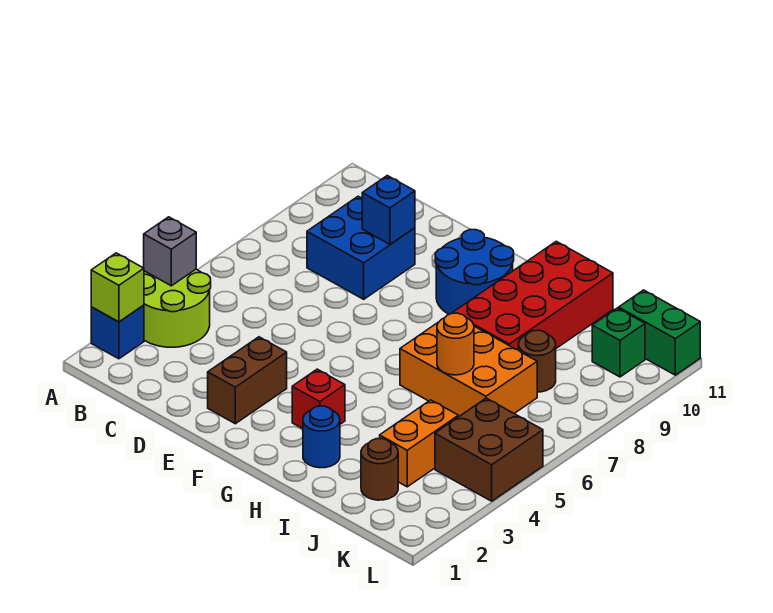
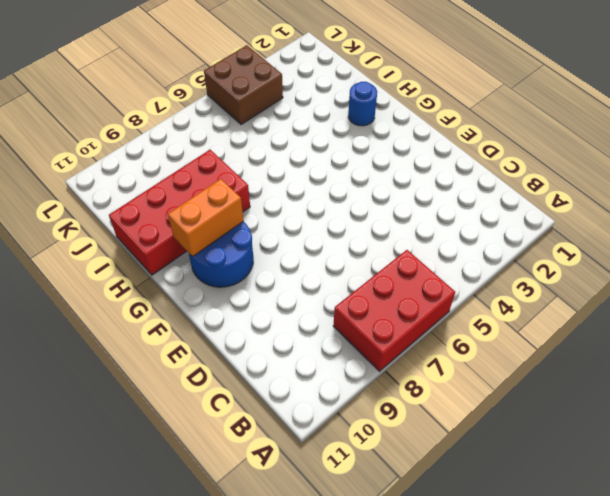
red brick A6:B8 level 1 -> none
orange brick G9:G10 level 2 -> orange brick J3:J4 level 1
none -> blue brick A2 level 1
none -> lime round brick A3:B4 level 1
none -> blue brick C8:D9 level 1

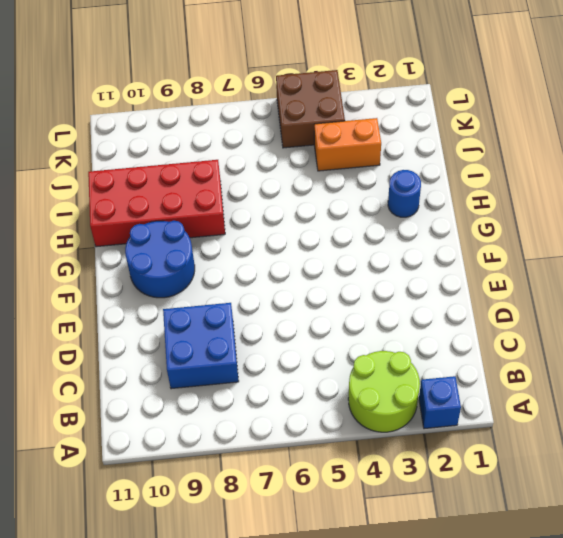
none -> brown brick E2:E3 level 1
none -> red brick G3 level 1
none -> orange brick H6:J7 level 1

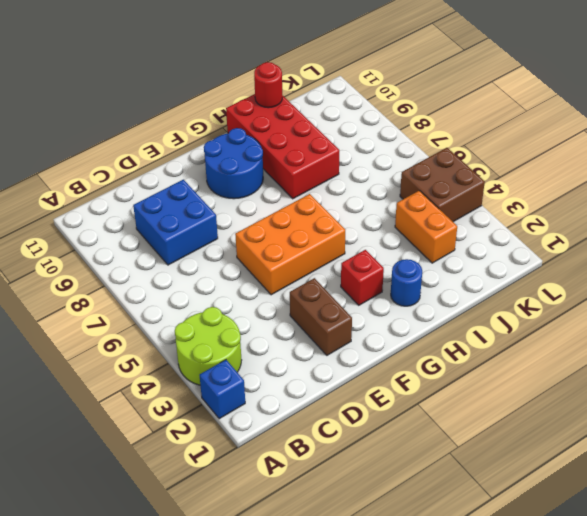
orange brick E5:G6 level 1 -> orange brick H6:J7 level 1
red round brick I11 level 2 -> none
none -> brown round brick J2 level 1
none -> brown round brick J8 level 1
none -> green brick K10 level 1

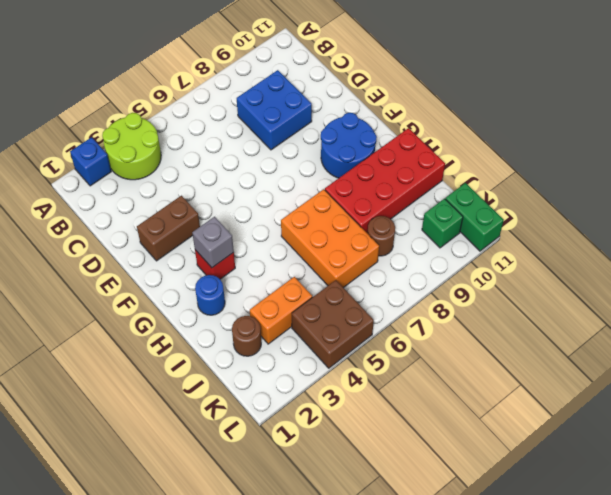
grey brick G3 level 2 -> grey brick A4 level 2
none -> lime brick A2 level 2
none -> blue brick D9 level 2
none -> orange round brick I6 level 2

